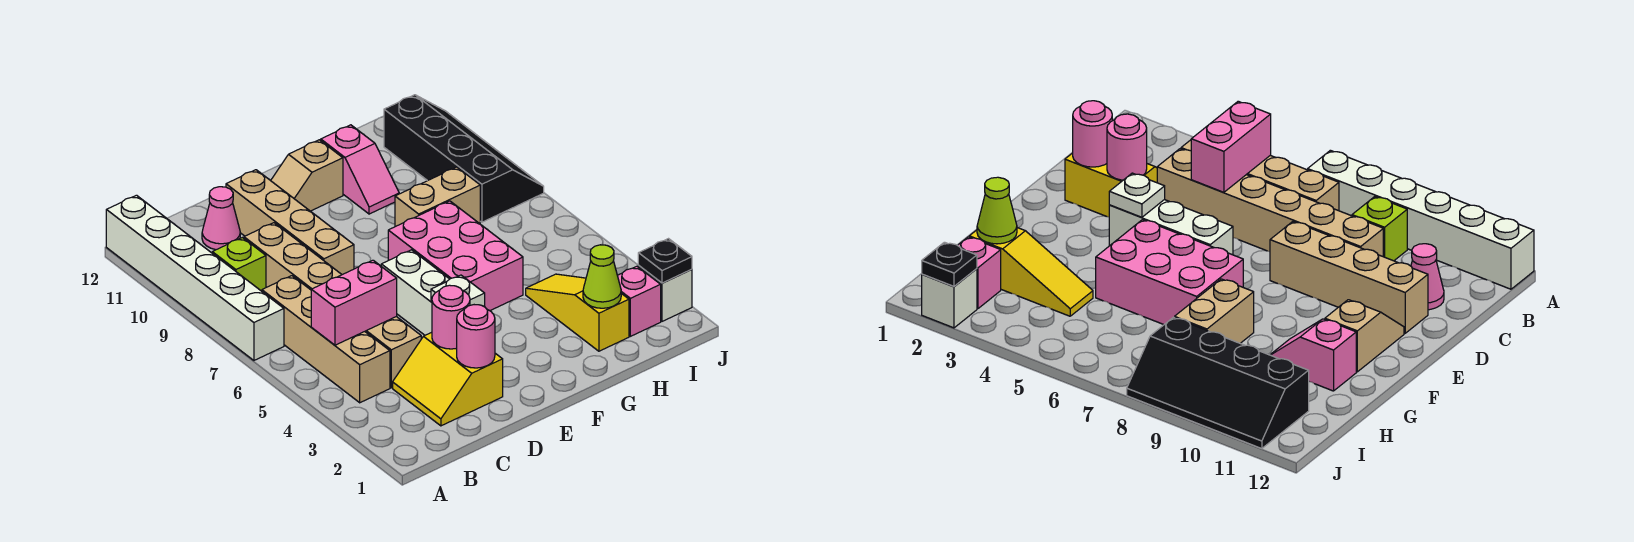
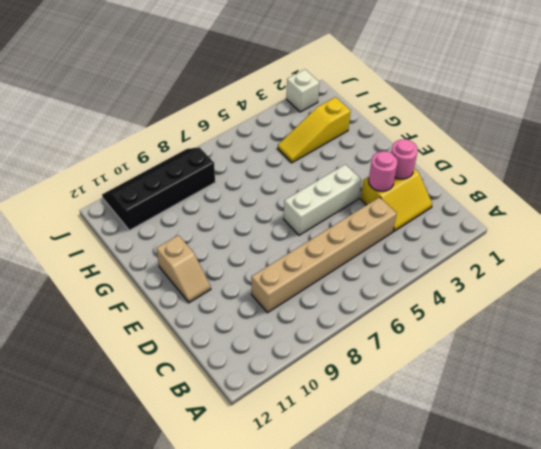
none -> white brick A7:A12 level 1
none -> tan brick B4:B7 level 1
none -> lime brick B9 level 1

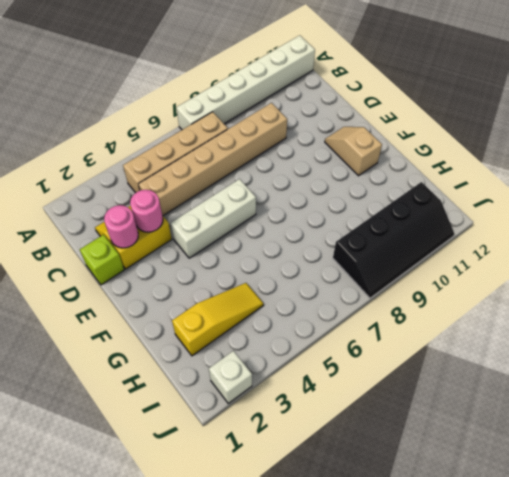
lime brick D1 level 1 -> lime brick B9 level 1
none -> pink cone C11 level 1
none -> tan brick D8:D11 level 1
none -> pink brick F5:G7 level 1

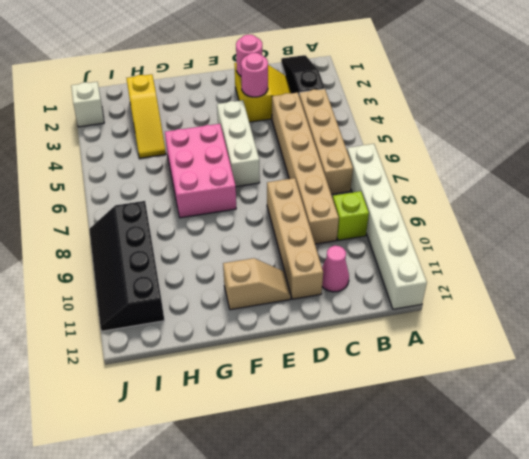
black slope B1:B3 level 1 top 3 -> none
none -> tan brick G8:H8 level 1
none -> pink slope G10:G11 level 1 top 11
none -> pink brick I2 level 1

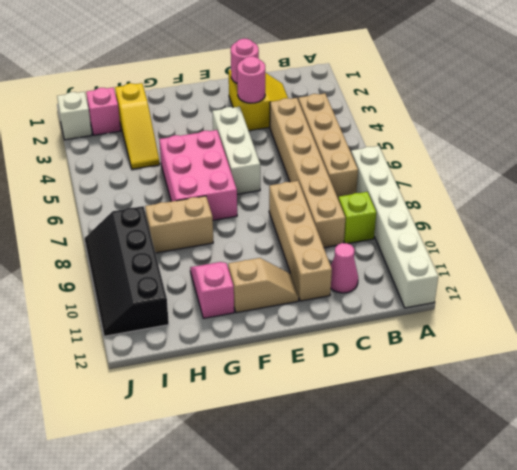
none -> pink brick B5:C5 level 2
none -> white plate E4 level 2
none -> lime cone H2 level 2

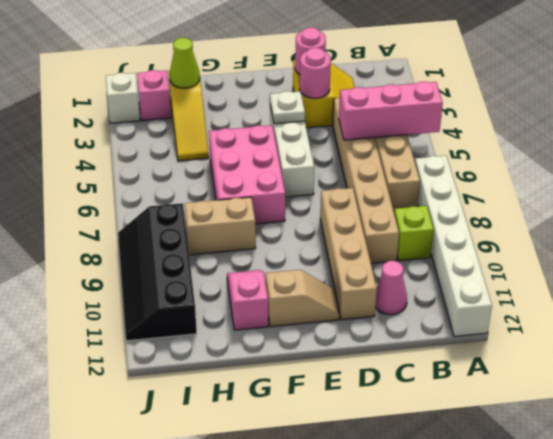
pink brick A5:C5 level 2 -> pink brick B5:C5 level 2
none -> black plate J2 level 2

